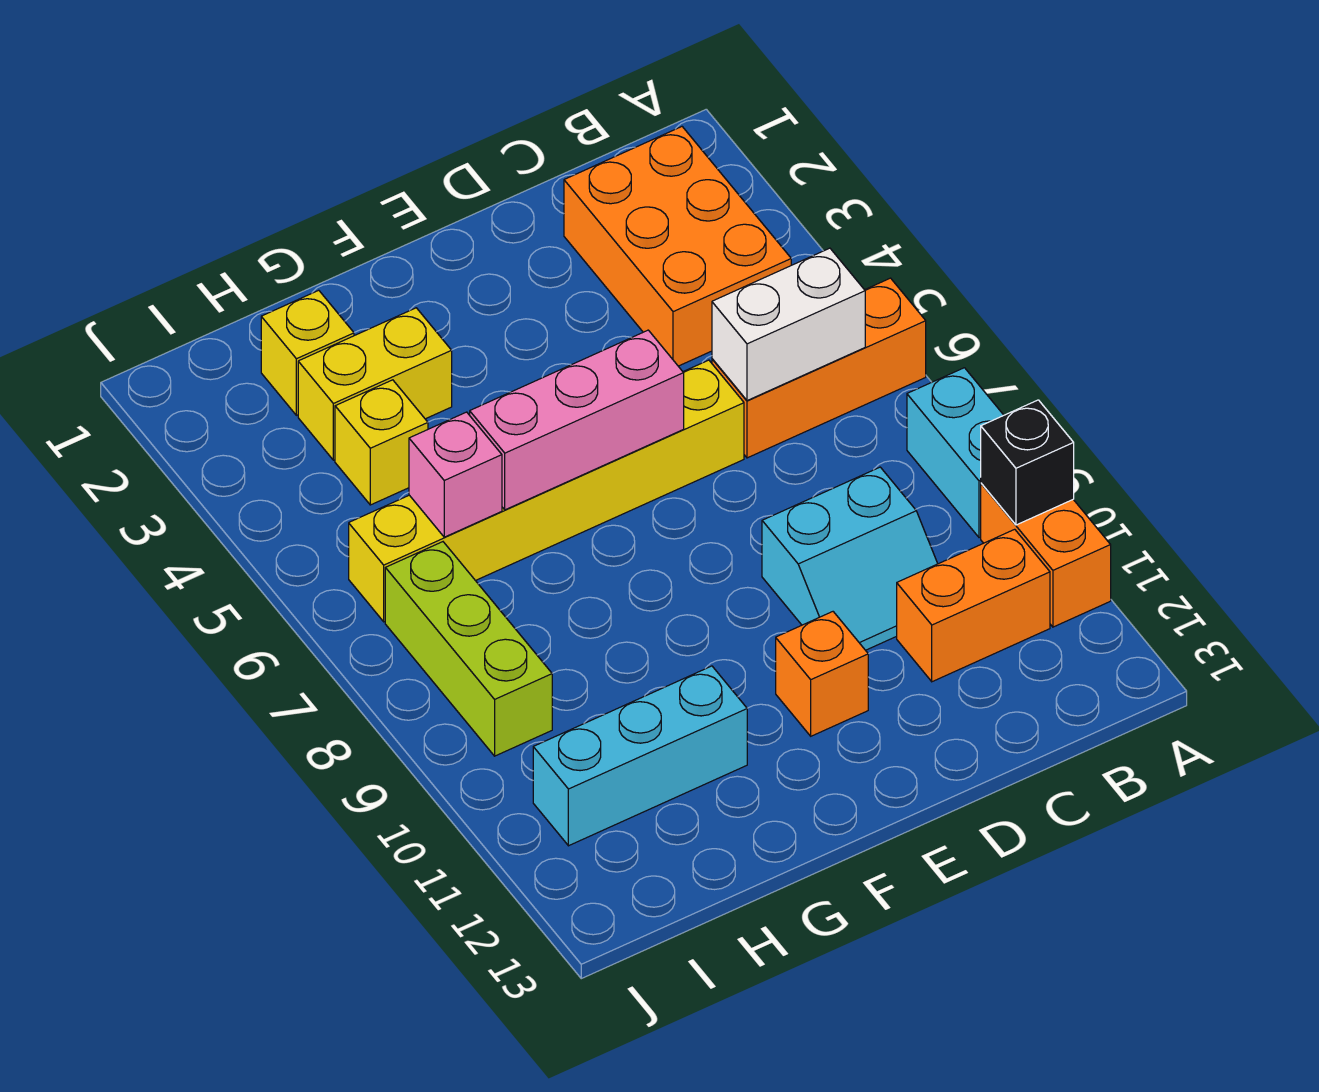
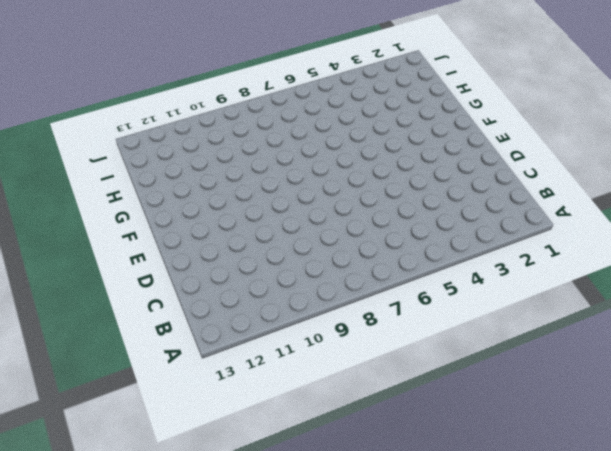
none -> orange brick A6:C6 level 1
none -> cyan brick A8:A9 level 1
none -> orange brick A10:A11 level 1

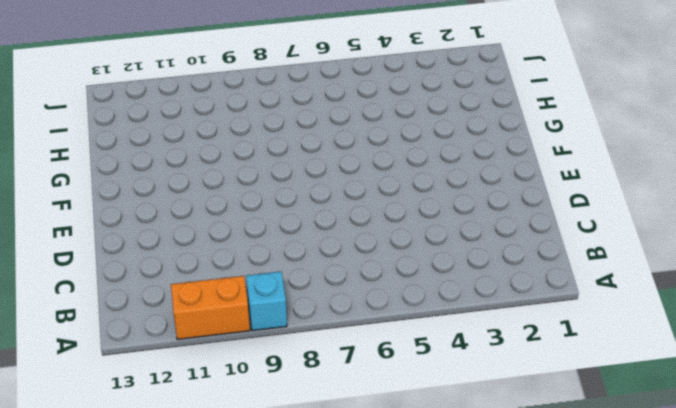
cyan brick A9 level 1 -> cyan brick A8:A9 level 1
none -> orange brick A6:C6 level 1
none -> orange brick B2:C4 level 1
none -> orange brick B11:C11 level 1

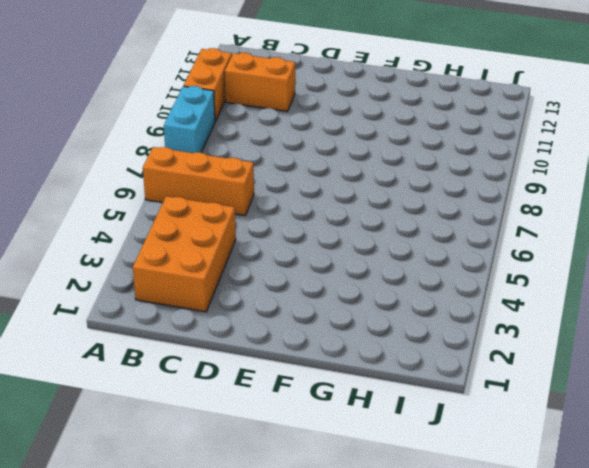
none -> cyan slope C9:D10 level 1 top 9
none -> yellow brick D6:I6 level 1
none -> orange brick E11 level 1

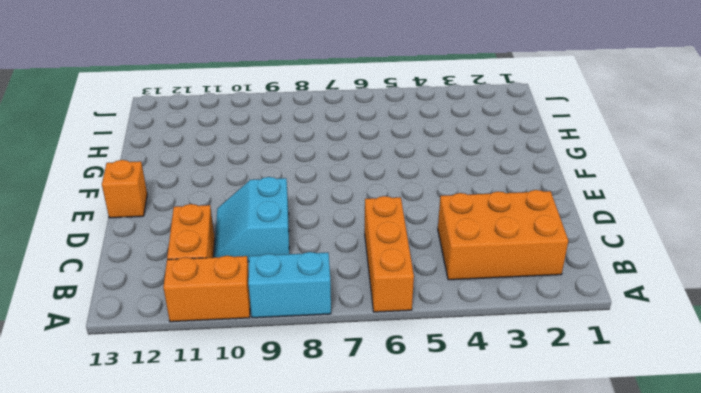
orange brick E13 level 1 -> orange brick E11 level 1
none -> yellow brick D6:I6 level 1
none -> yellow brick G3:H3 level 1
none -> cyan brick G11:I11 level 1

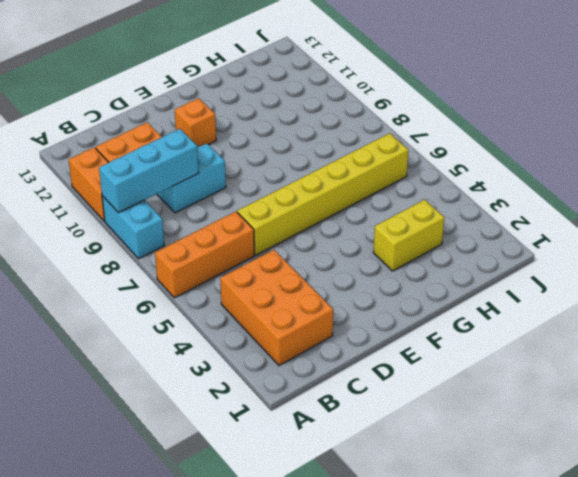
cyan brick A9:C9 level 2 -> cyan brick G11:I11 level 1
none -> yellow brick H2 level 1
none -> yellow brick H4 level 1
none -> lime brick I7:I9 level 1

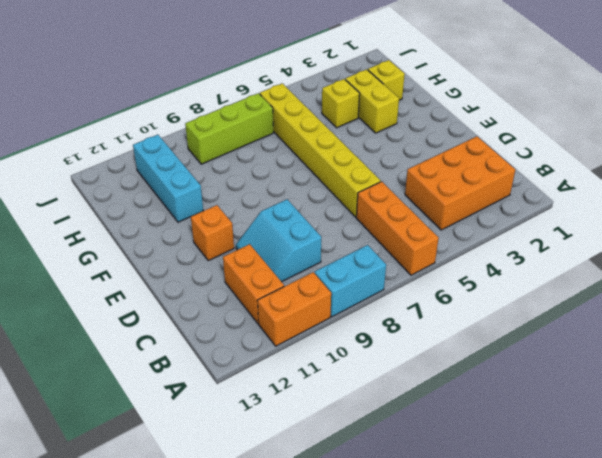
none -> black brick A10 level 2
none -> white brick B6:C6 level 2
none -> pink brick E6:G6 level 2

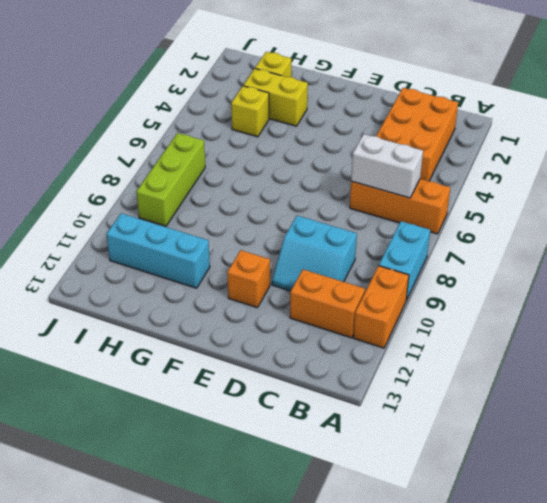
none -> yellow brick D6:I6 level 1
none -> black brick A10 level 2
none -> pink brick E6:G6 level 2

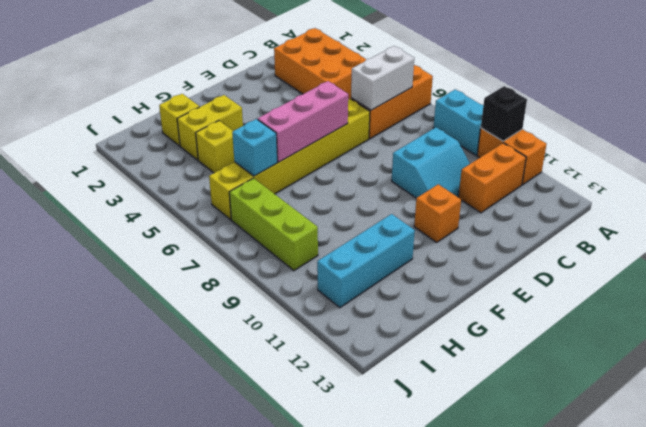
cyan brick H6 level 2 -> pink brick H6 level 2

